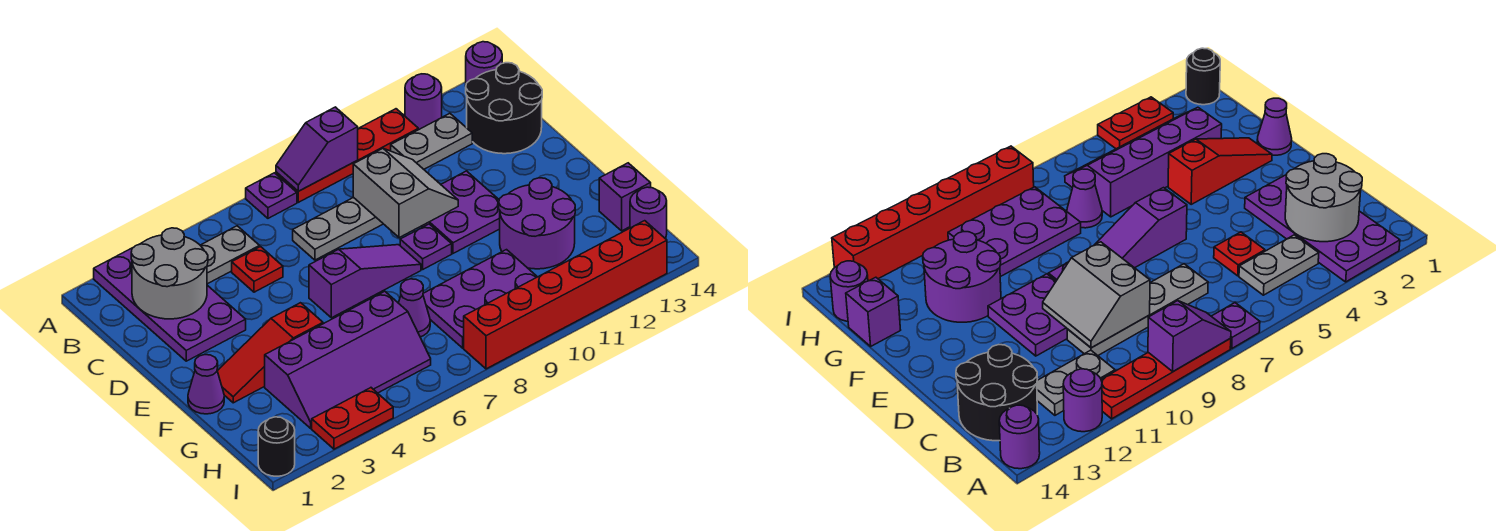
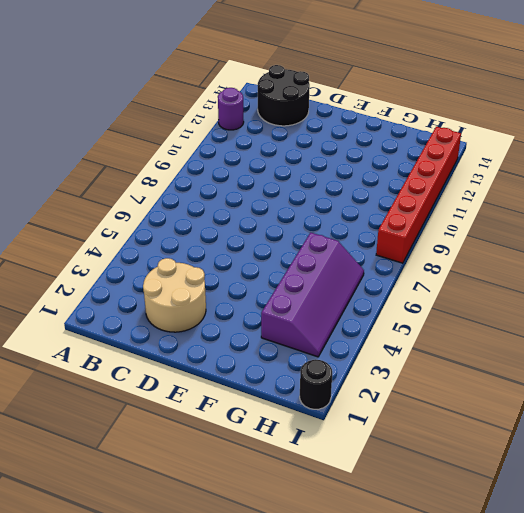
tan round brick C2:D3 level 1 -> purple plate A2:D3 level 1
none -> purple plate A7 level 1
none -> red plate A8:A11 level 1
none -> purple round brick A14 level 1

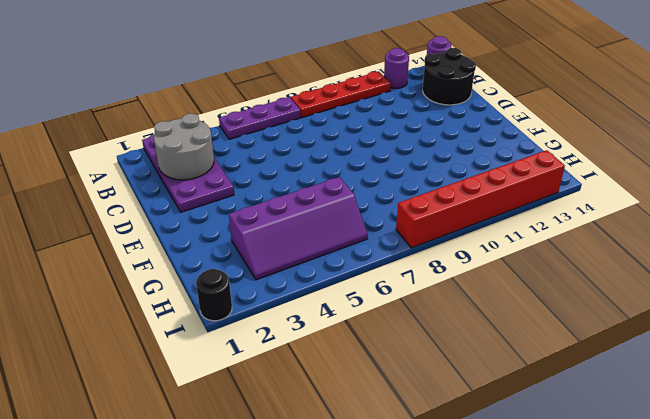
purple plate A5:A7 level 1 -> purple plate A7 level 1
none -> grey plate B4:B5 level 1
none -> grey plate B11:B12 level 1
none -> red plate C5 level 1

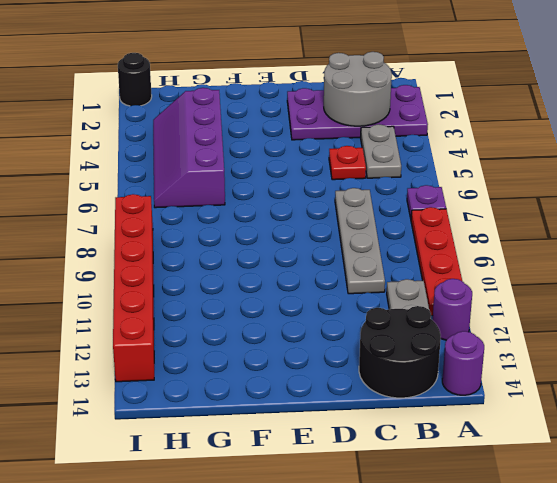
none -> purple plate D10:E11 level 1
none -> purple slope E6:E8 level 1 top 6
none -> purple plate E9 level 1

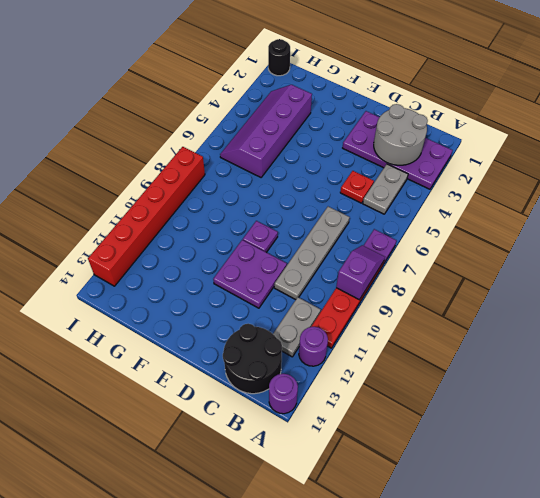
none -> purple slope E6:E8 level 1 top 6
none -> purple cone F1 level 1
none -> red slope F2:F4 level 1 top 4

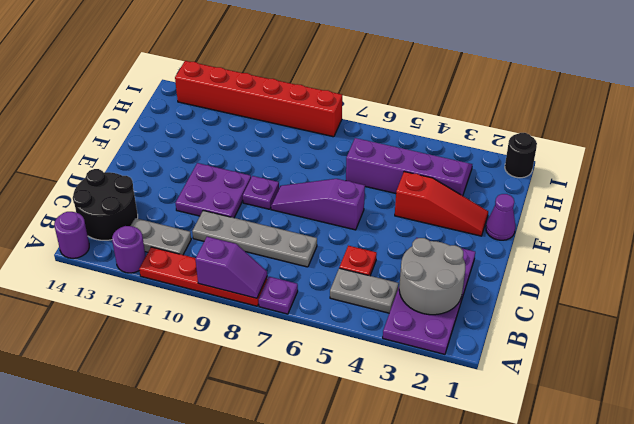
none -> purple round brick F11:G12 level 1
none -> purple cone G7 level 1
none -> purple plate G8:H10 level 1

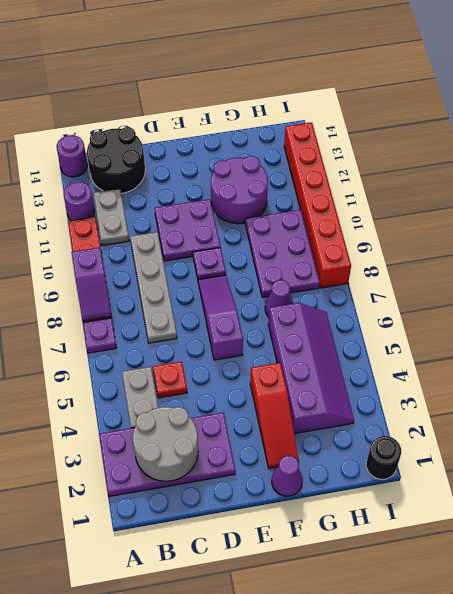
none -> purple brick G14 level 1
none -> purple round brick H14 level 1
none -> red plate I3:I4 level 1

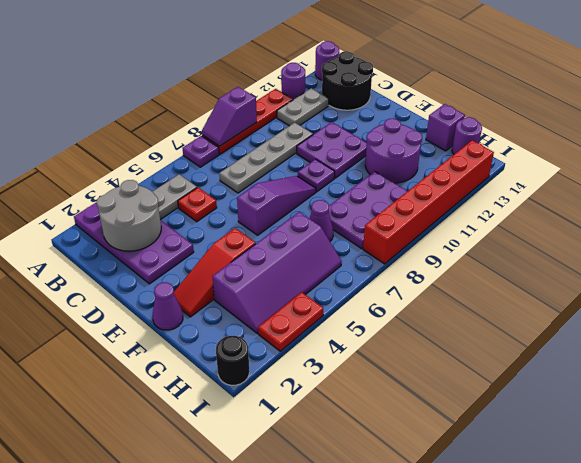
none -> grey slope C9:D10 level 2 top 9

